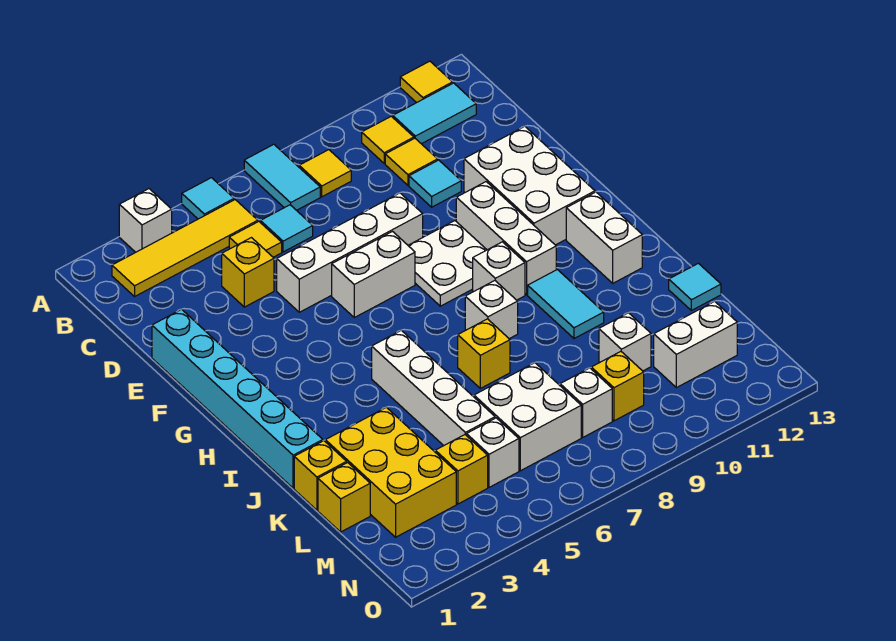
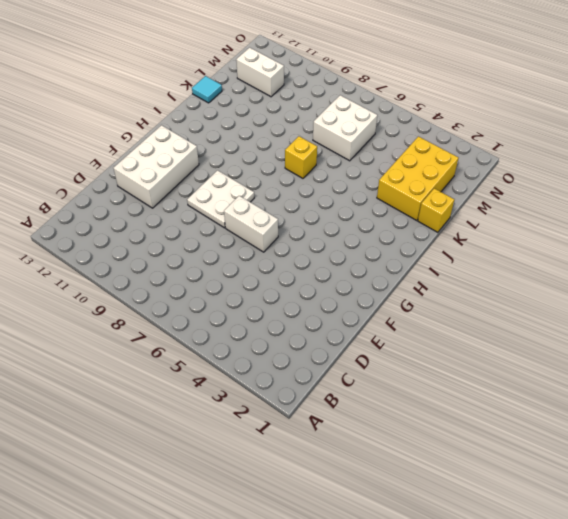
none -> white brick A3 level 1
none -> cyan tile A5 level 1
none -> cyan tile A7:B7 level 1
none -> yellow tile A12 level 1

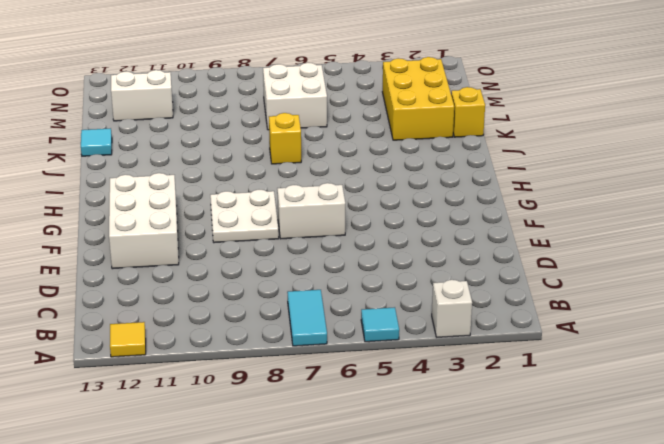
none -> yellow tile B2:B5 level 1
none -> yellow tile B8 level 1
none -> yellow tile B10 level 1
none -> cyan tile B11:B12 level 1

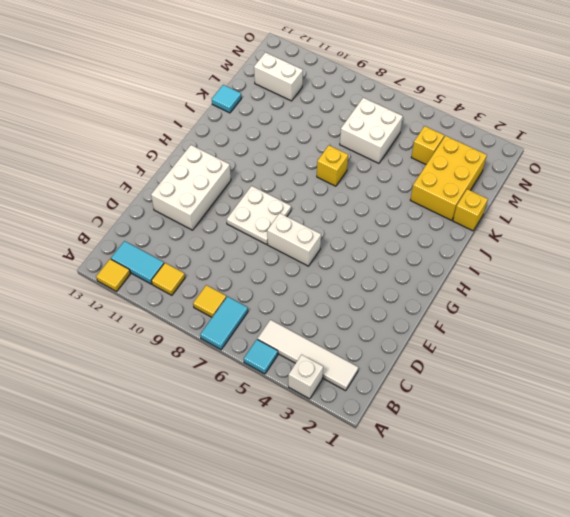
white tile B2:B5 level 1 -> yellow tile B2:B5 level 1
none -> yellow tile C5 level 1
none -> cyan tile C6 level 1
none -> yellow tile C10 level 1
none -> yellow brick D4 level 1

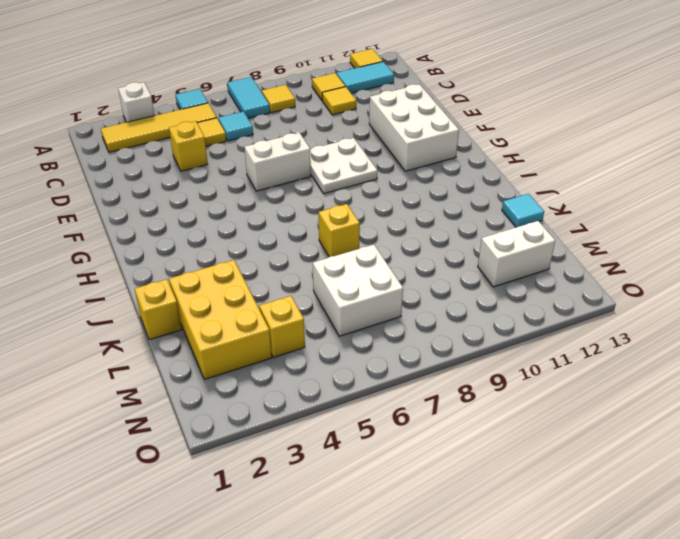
none -> cyan tile D10 level 1
none -> cyan brick E1:J1 level 1
none -> white brick E5:E8 level 1
none -> white brick F10:H10 level 1

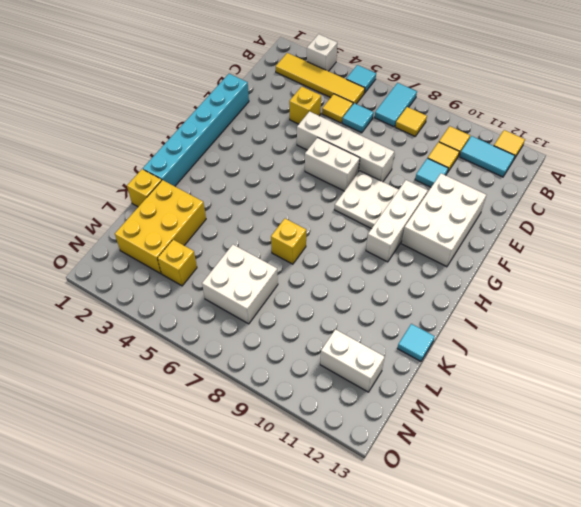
none -> white brick H9 level 1
none -> white brick H12:I12 level 1
none -> white brick I5:L5 level 1
none -> white brick I8 level 1

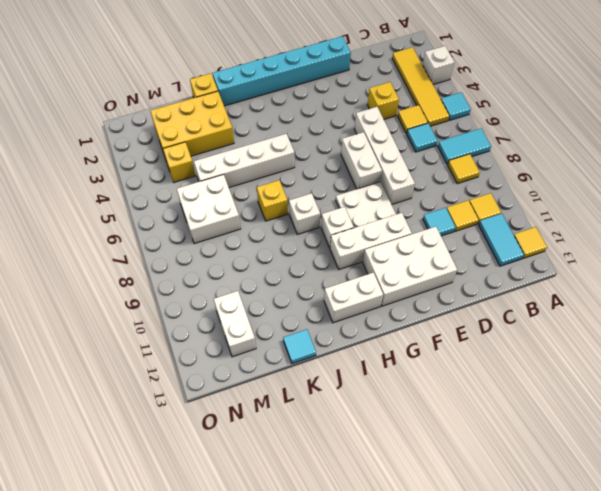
none -> cyan tile I10:J10 level 1
none -> yellow brick L1 level 1
none -> white brick L10 level 1
none -> white brick M5 level 1

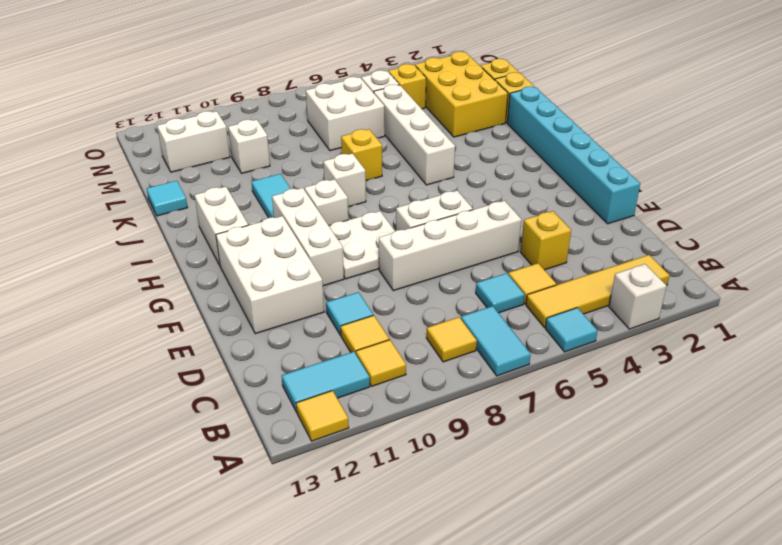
none -> white brick M8 level 1
none -> yellow brick M9 level 1

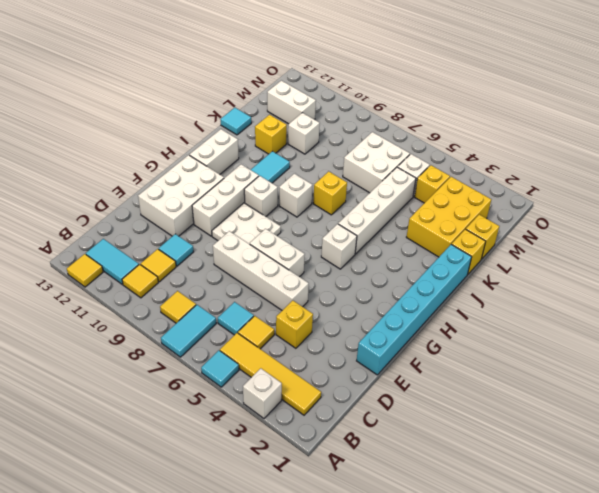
white brick H5 level 1 -> white brick M8 level 1
yellow brick K11 level 1 -> yellow brick M9 level 1

